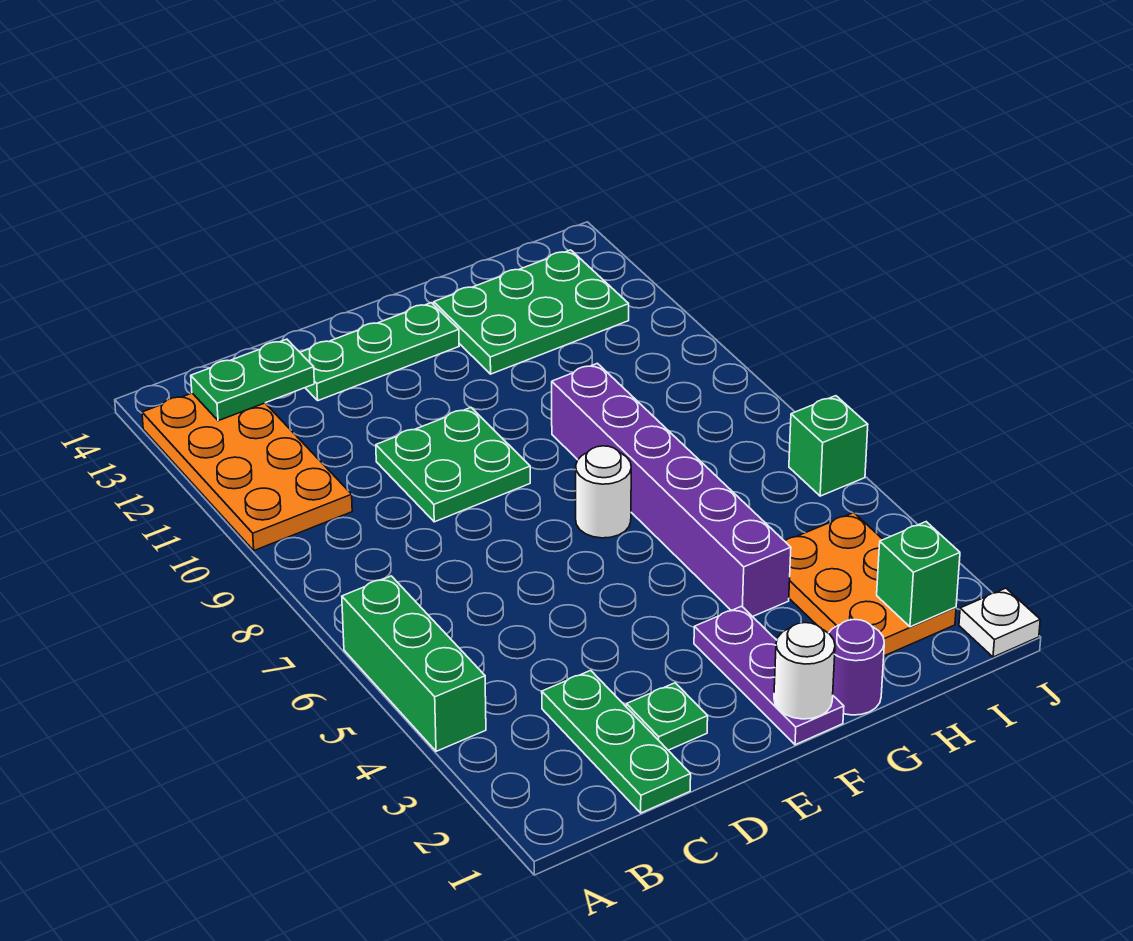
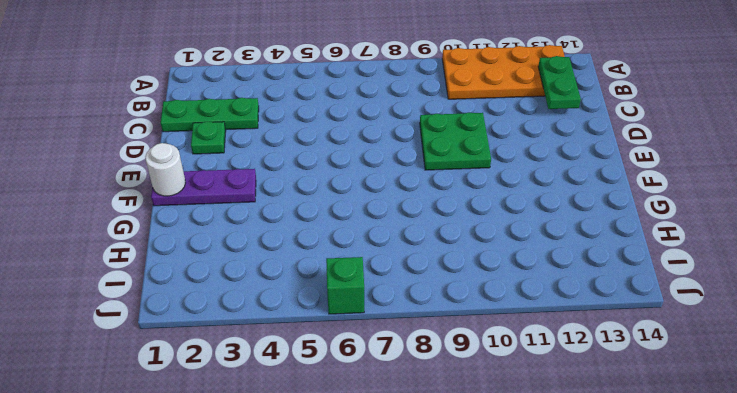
none -> green brick A4:A6 level 1
none -> green plate D13:F13 level 1
none -> white round brick F7 level 1

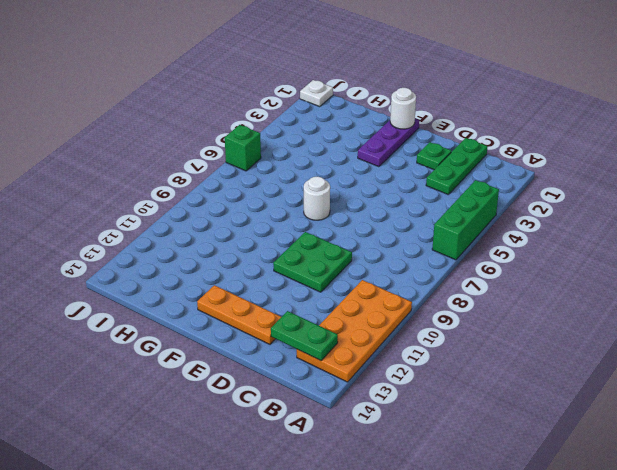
orange plate D13:F13 level 1 -> green plate D13:F13 level 1
none -> purple round brick G1 level 1
none -> purple brick G4:G9 level 1
none -> green plate G12:I13 level 1

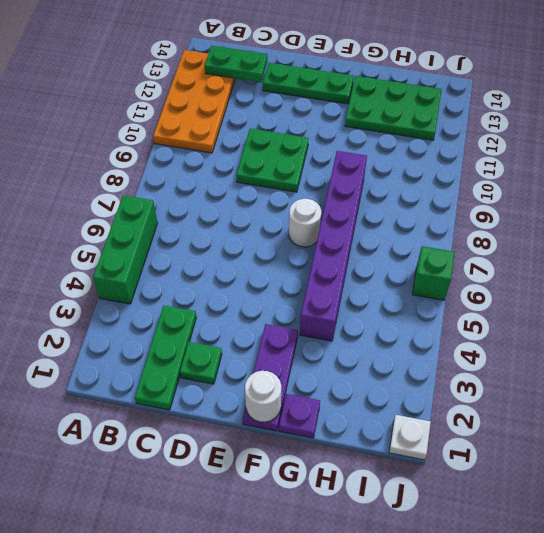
purple plate G1 level 1 -> purple round brick G1 level 1
none -> orange plate H2:I4 level 1
none -> green brick I2 level 2

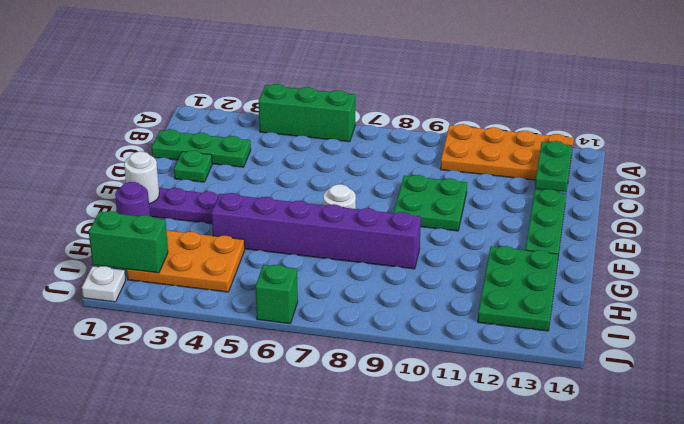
green brick I1:I2 level 2 -> green brick I2 level 2

